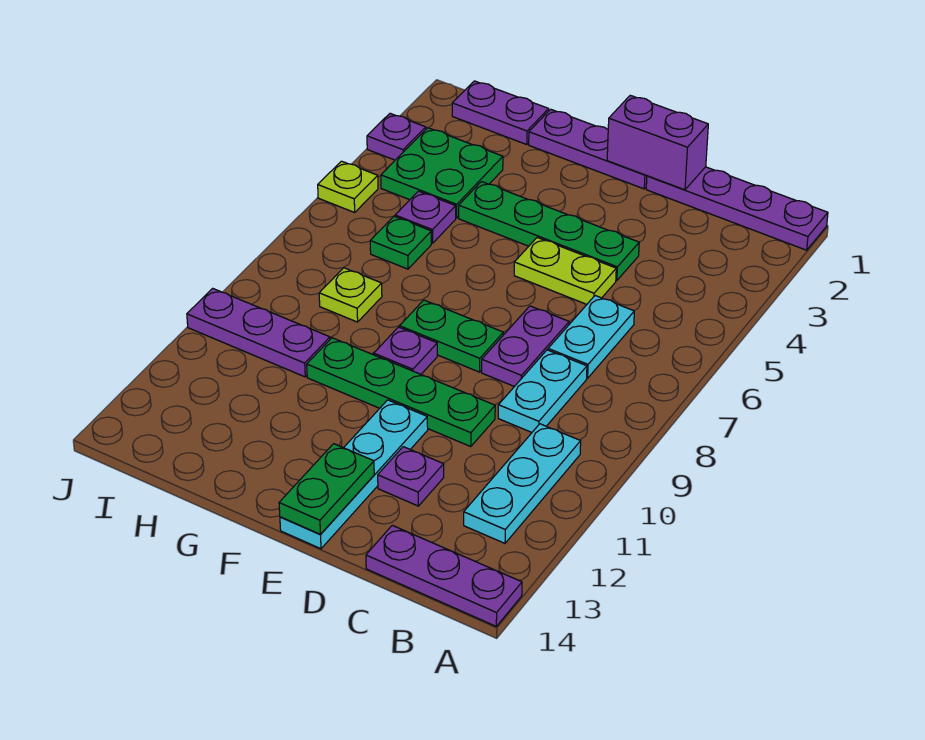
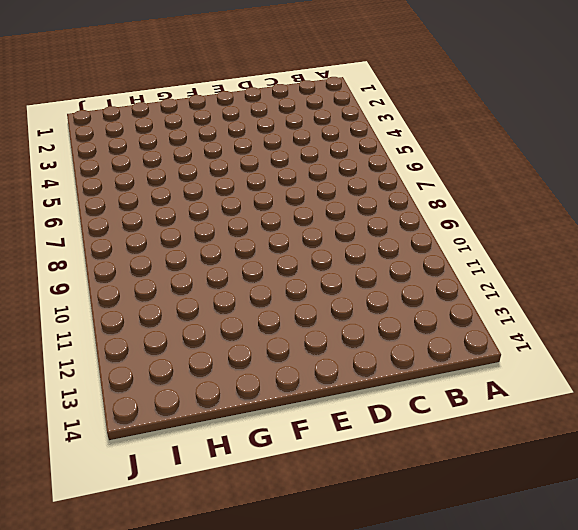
none -> purple plate A1:D1 level 1
none -> purple plate A14:C14 level 1
none -> cyan plate B10:B12 level 1

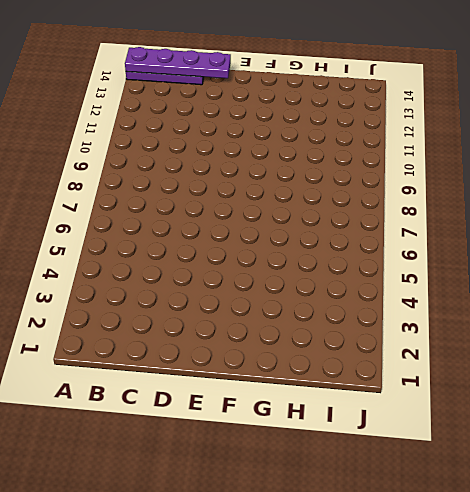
purple plate A14:D14 level 2 -> purple plate A1:D1 level 1
none -> cyan plate B10:B12 level 1
none -> cyan plate C6:C7 level 1
none -> cyan plate C8:C9 level 1

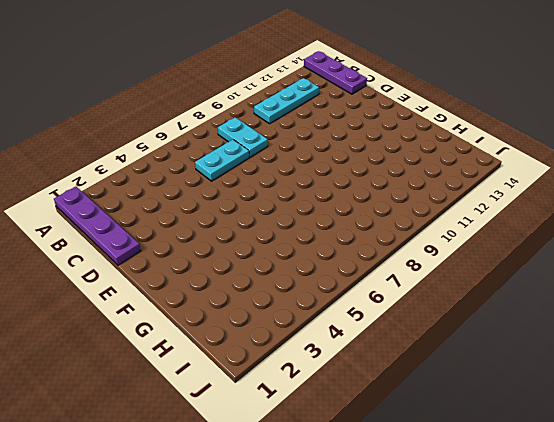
cyan plate B8:C8 level 1 -> cyan plate C8:C9 level 1
none -> green plate D4:G4 level 1
none -> lime plate D5:E5 level 1
none -> purple plate D7:D8 level 1

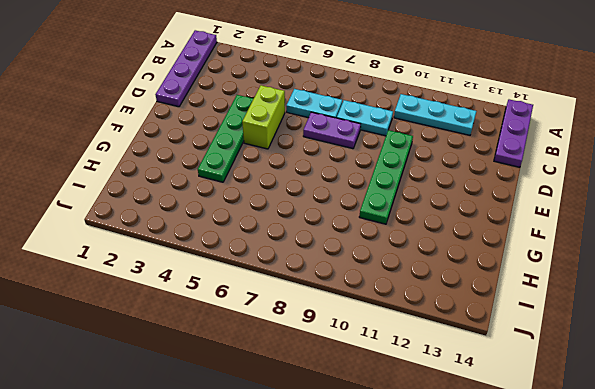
lime brick D5:E5 level 1 -> lime plate D5:E5 level 1
none -> purple plate D12 level 1
none -> purple plate E1:G1 level 1
none -> green plate E8:F8 level 1

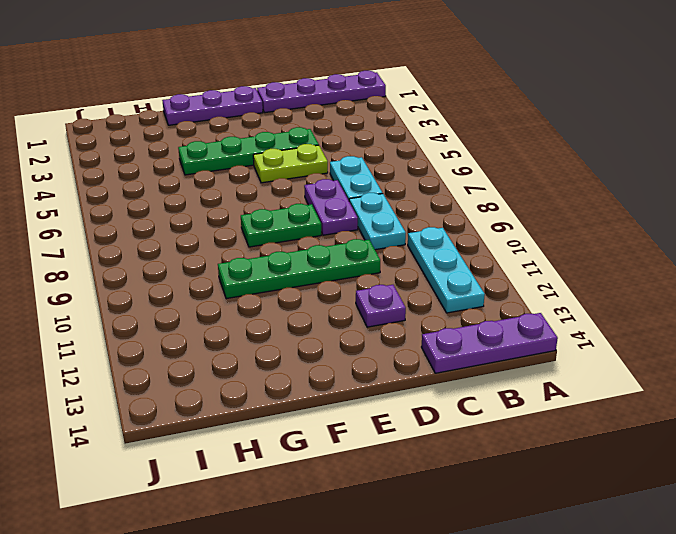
none -> cyan plate E11:E14 level 1
none -> purple plate F9 level 1
none -> purple plate H1:I1 level 1

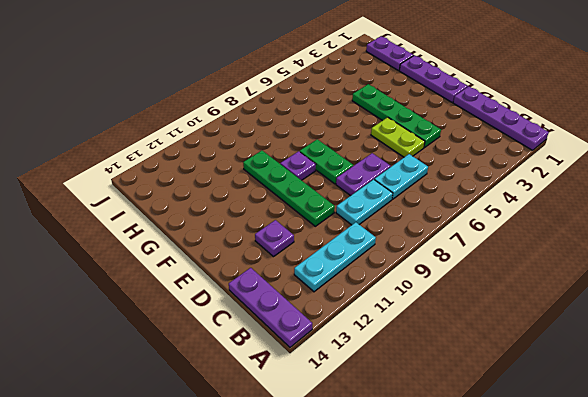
none -> cyan plate E11:E14 level 1
none -> green plate H3:I4 level 1
none -> purple plate H5 level 1

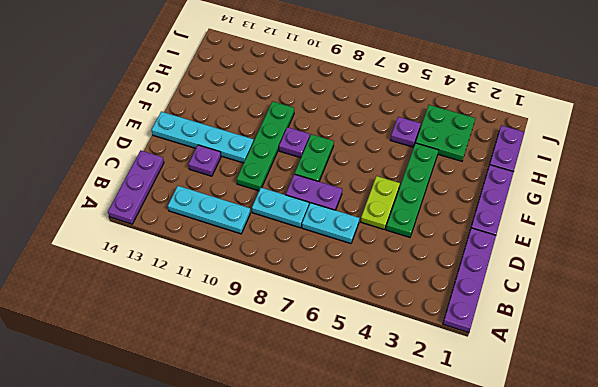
none -> green plate H6 level 1
none -> lime plate H8 level 1
none -> purple plate H10:J10 level 1

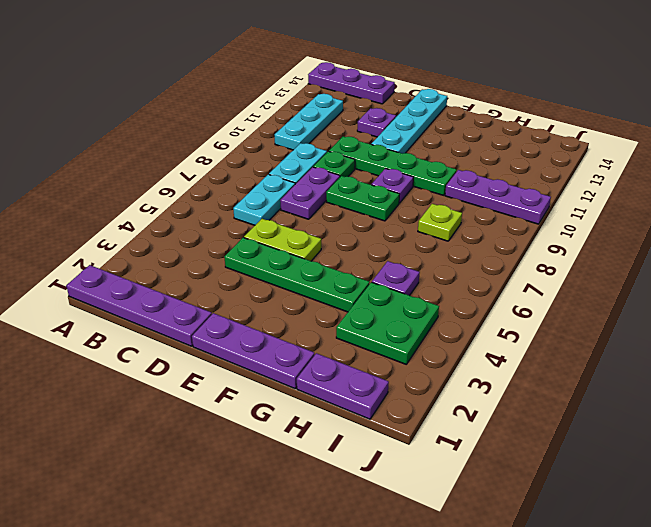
green plate D9 level 1 -> green plate H6 level 1
none -> purple plate J3 level 1
none -> lime plate J5 level 1
none -> purple brick D1:E1 level 2

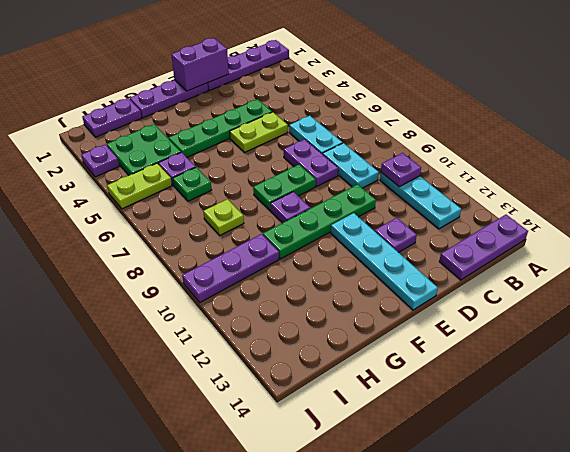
purple plate B10 level 2 -> none
lime plate I5:J5 level 1 -> lime plate J5 level 1
none -> green plate E13:E14 level 2

